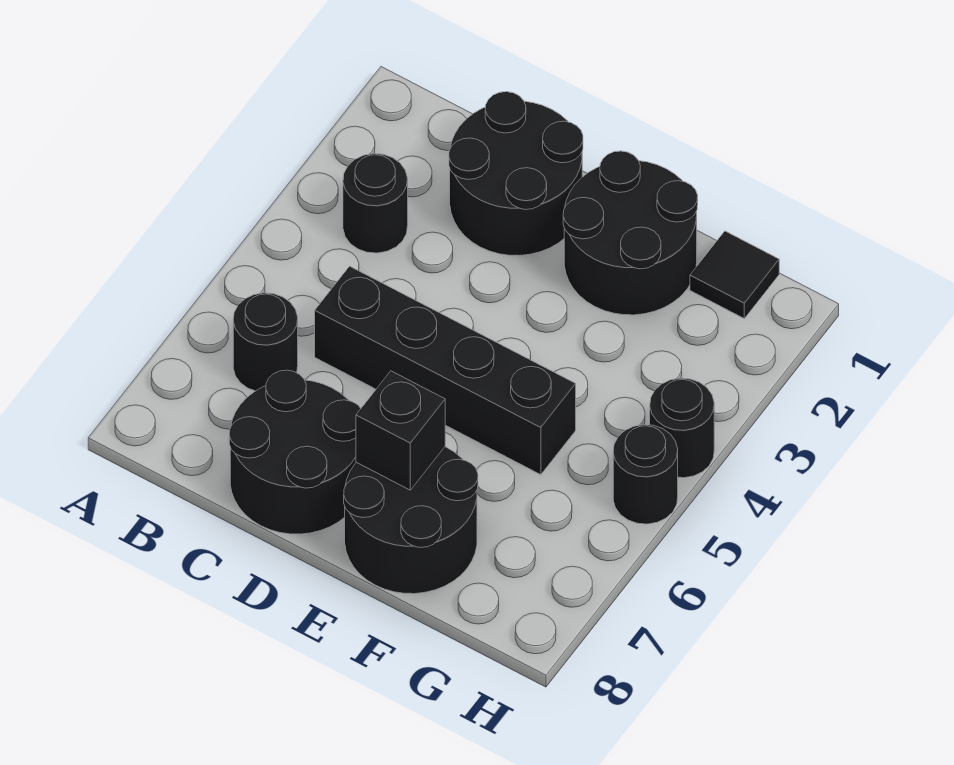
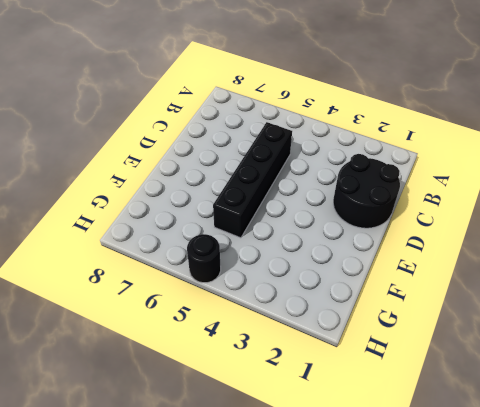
none -> black round brick B3 level 1
none -> black round brick B6 level 1

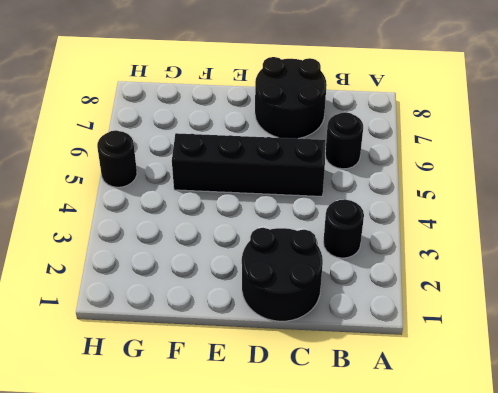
none -> black round brick E1:F2 level 1
none -> black round brick E7:F8 level 1

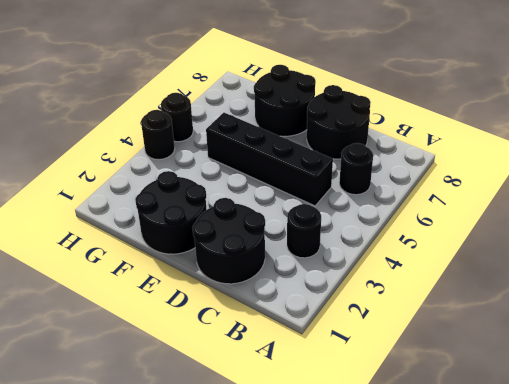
none -> black tile G1 level 1
none -> black brick E7 level 2

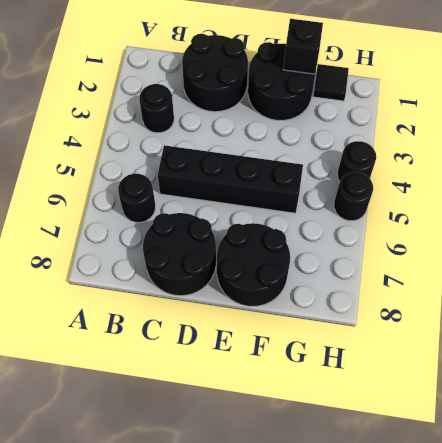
black brick F1 level 2 -> black brick E7 level 2

